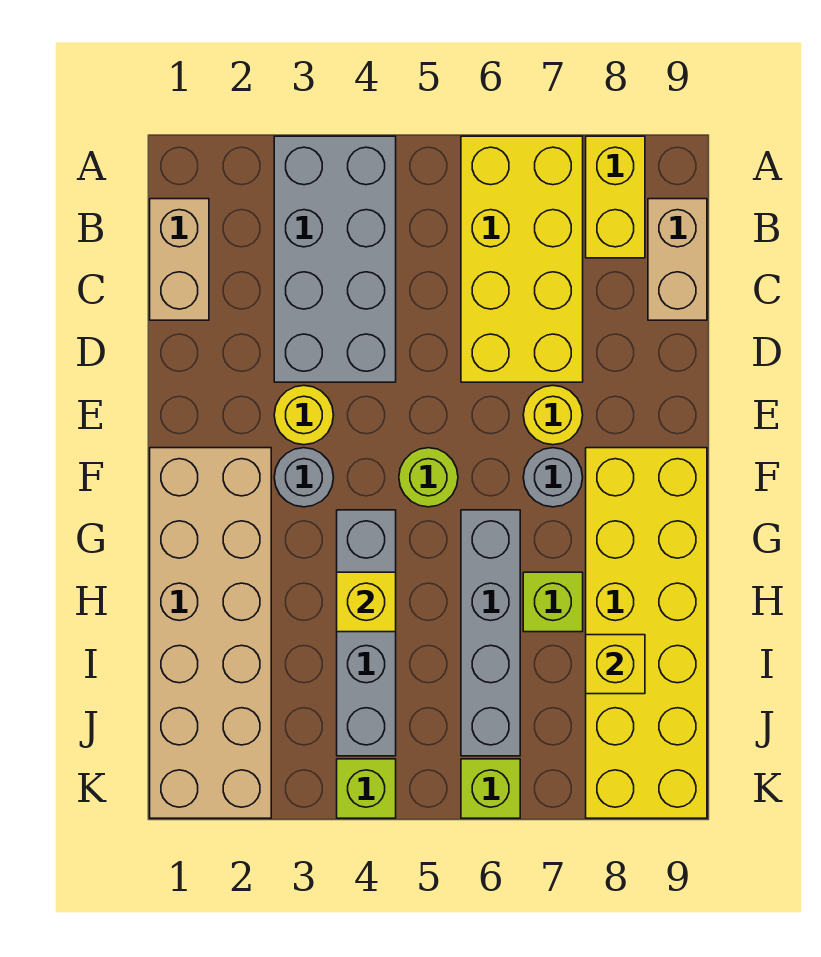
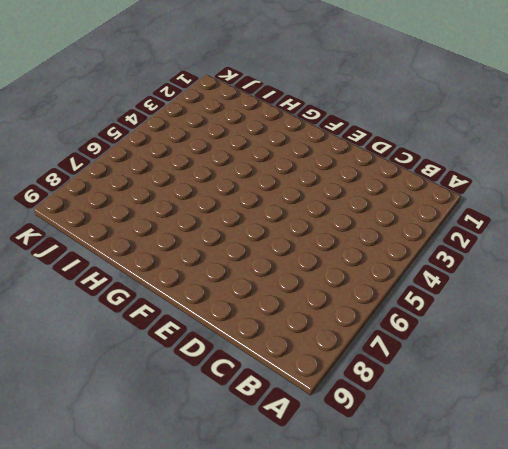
none -> grey brick A3:D4 level 1
none -> yellow brick A6:D7 level 1
none -> yellow brick A8:B8 level 1

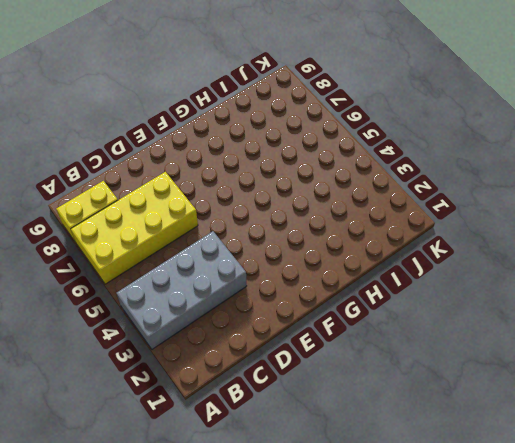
none -> tan brick B1:C1 level 1
none -> tan brick B9:C9 level 1
none -> yellow round brick E3 level 1

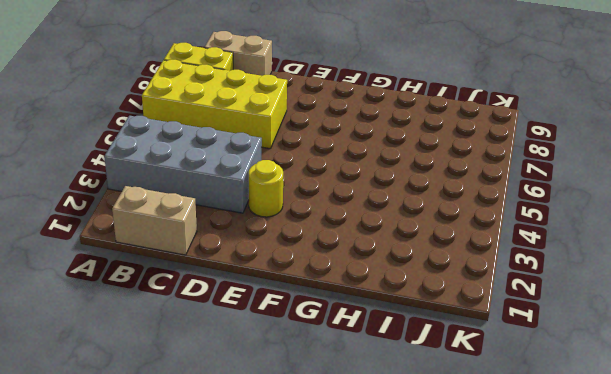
none -> yellow round brick E7 level 1
none -> tan brick F1:K2 level 1
none -> grey round brick F3 level 1

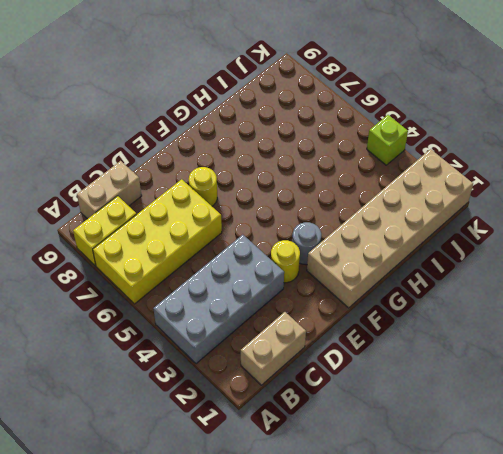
none -> lime round brick F5 level 1
none -> grey round brick F7 level 1
none -> yellow brick F8:K9 level 1

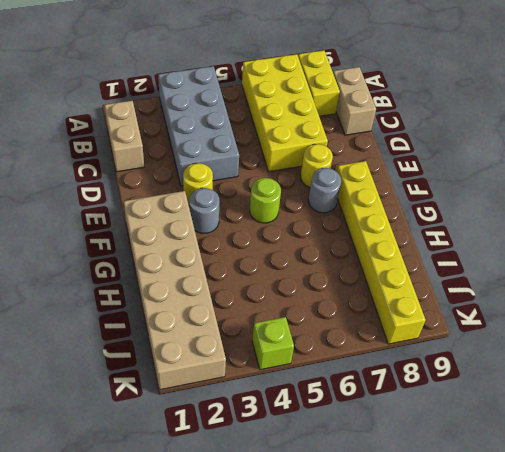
yellow brick F8:K8 level 1 -> yellow brick F8:K9 level 1
none -> grey brick G4:J4 level 1
none -> grey brick G6:J6 level 1
none -> lime brick H7 level 1

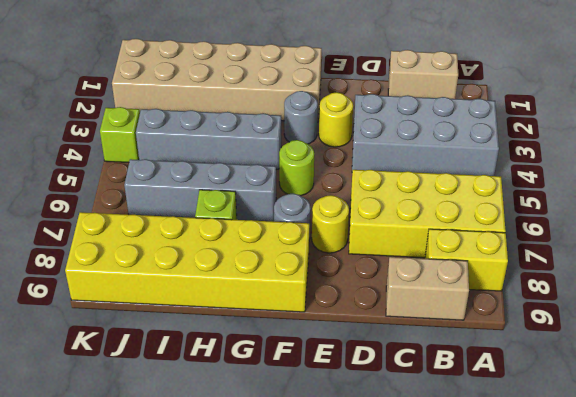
none -> lime brick K6 level 1
none -> yellow brick H4 level 2
none -> yellow brick I8 level 2

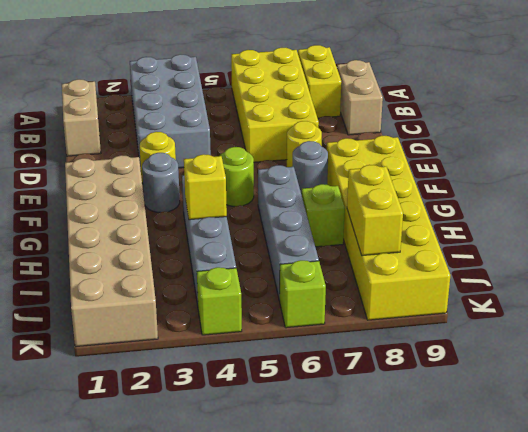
yellow brick I8:J8 level 2 -> yellow brick I8 level 2

